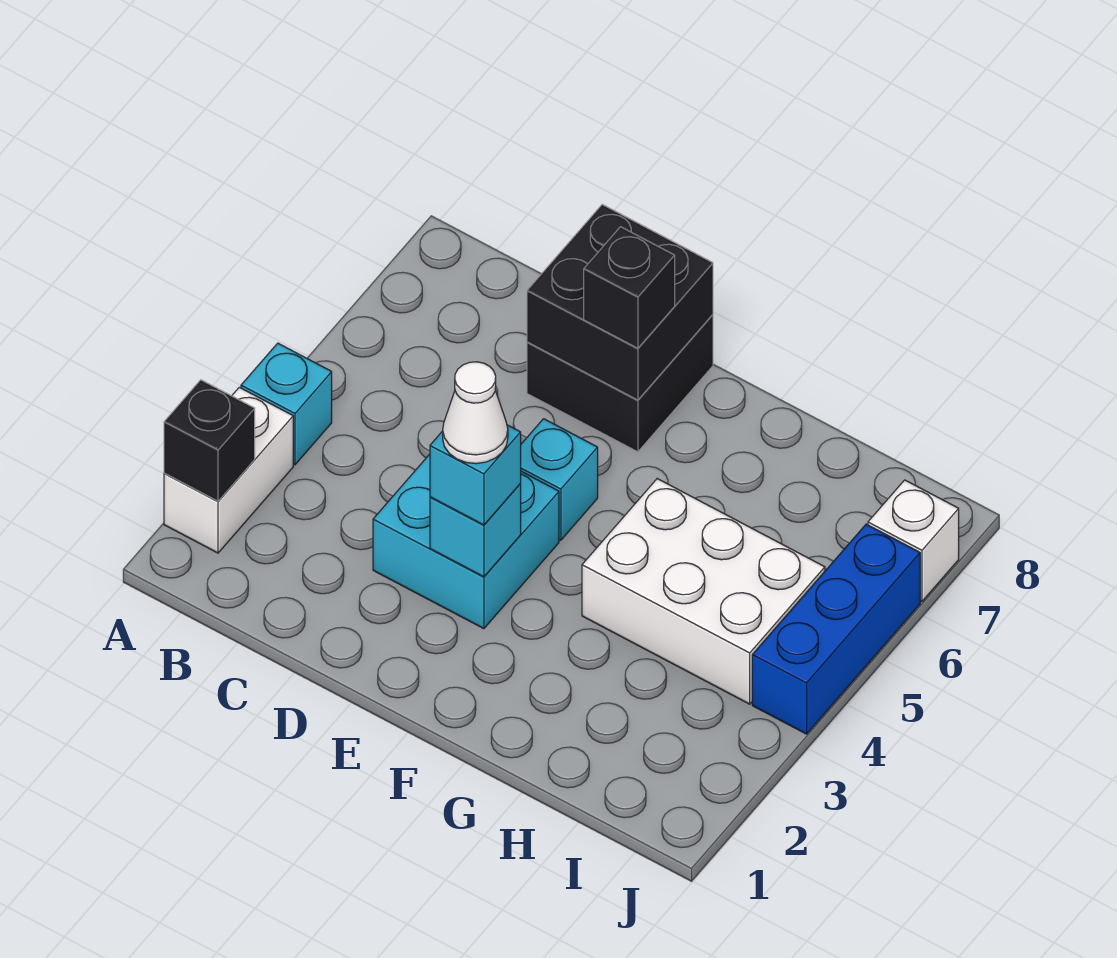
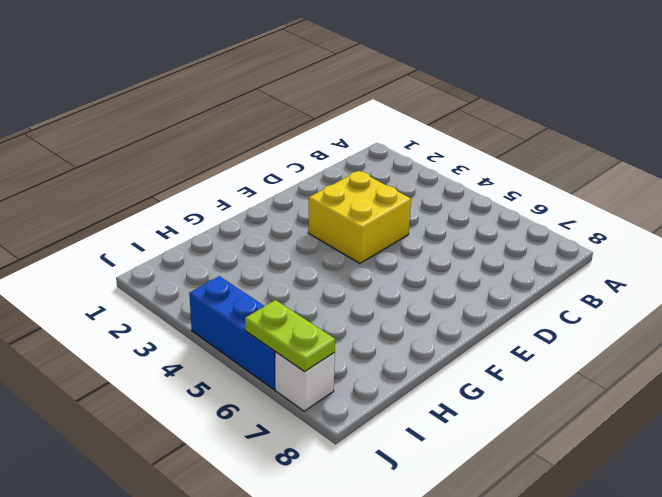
yellow brick D3:E4 level 1 -> cyan brick D3:E4 level 1
lime plate J6:J7 level 2 -> none
none -> white brick A2:A3 level 1
none -> cyan brick A4 level 1
none -> black brick D7:E8 level 1

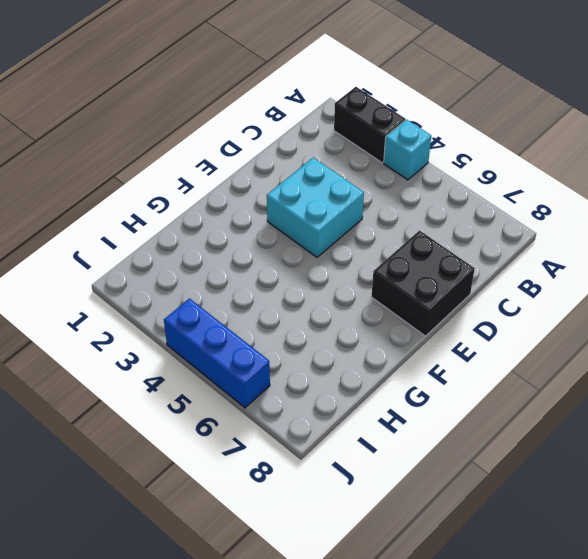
black brick A2:A3 level 1 -> white brick A2:A3 level 1
none -> cyan brick E5 level 1
none -> white brick G4:I5 level 1
none -> white brick J7 level 1

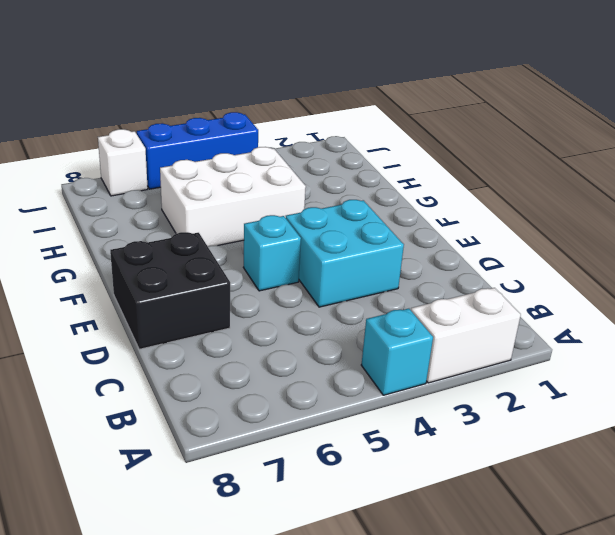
white brick G4:H6 level 1 -> white brick G4:I5 level 1
none -> black brick A2 level 2
none -> black brick D7:E8 level 2
none -> cyan brick E3 level 2

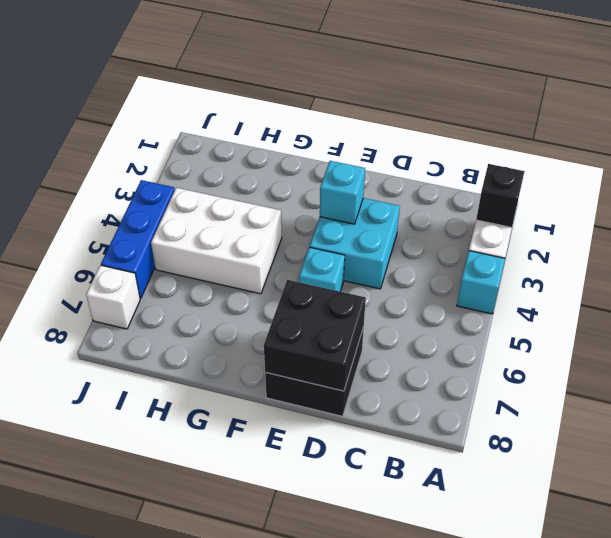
none -> cyan brick E3 level 3
none -> black brick E7 level 3
none -> white cone E3 level 4

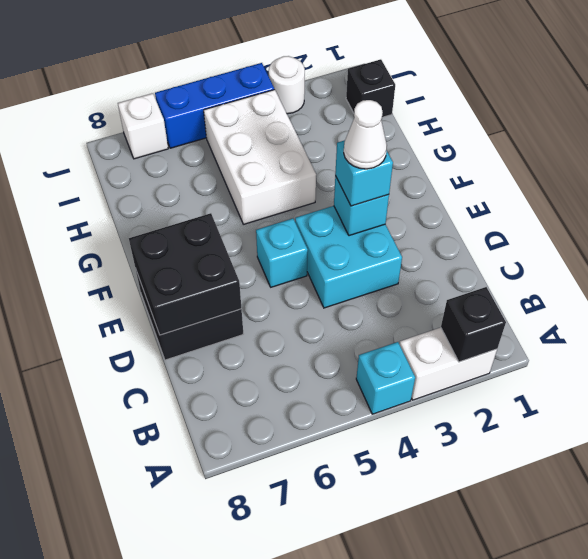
black brick I1 level 1 -> black brick E7 level 3
white round brick J3 level 1 -> none

